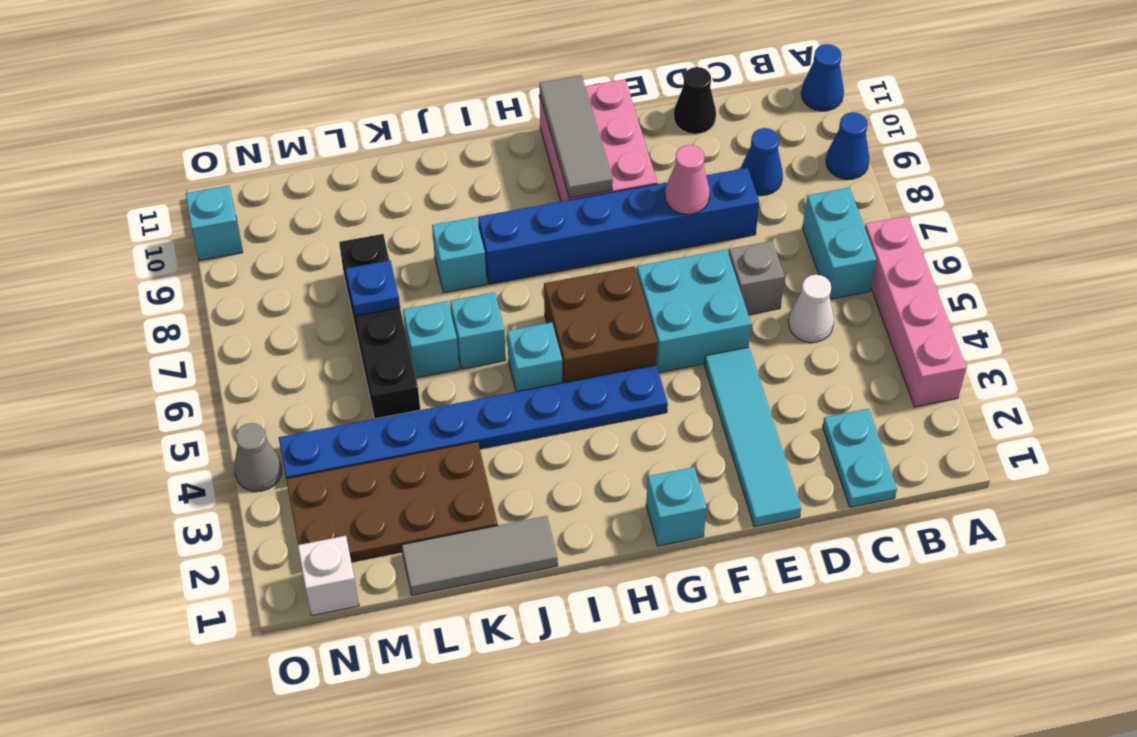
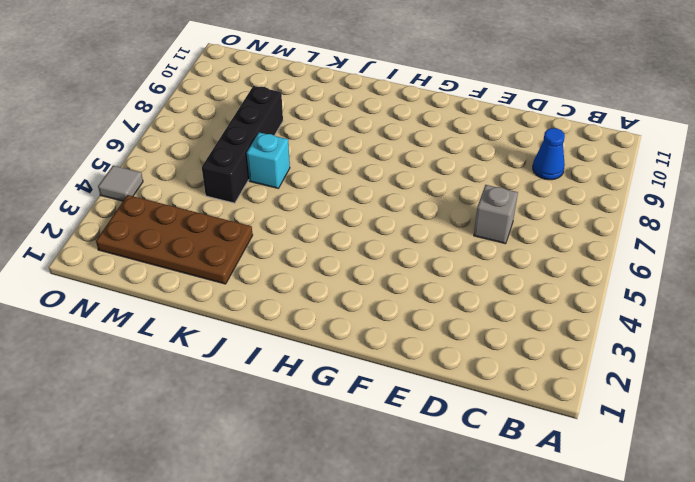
grey tile O4 level 1 -> grey cone O4 level 1
none -> pink brick A3:A6 level 1
none -> blue cone A9 level 1
none -> blue cone A11 level 1

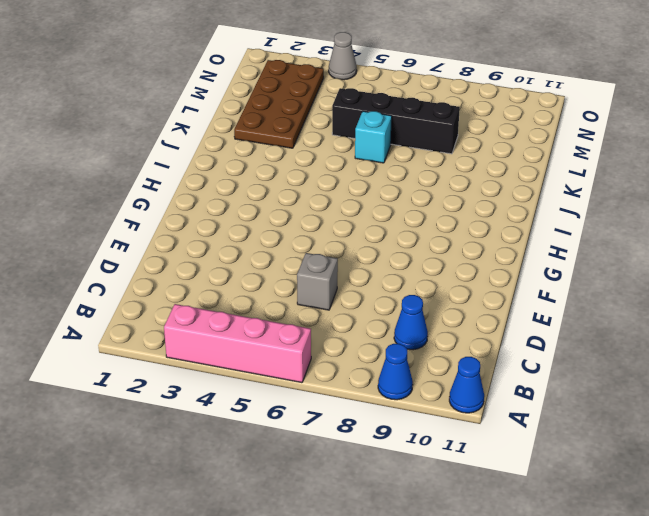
none -> cyan brick B6:B7 level 1
none -> cyan plate C1:C2 level 1
none -> white cone C5 level 1

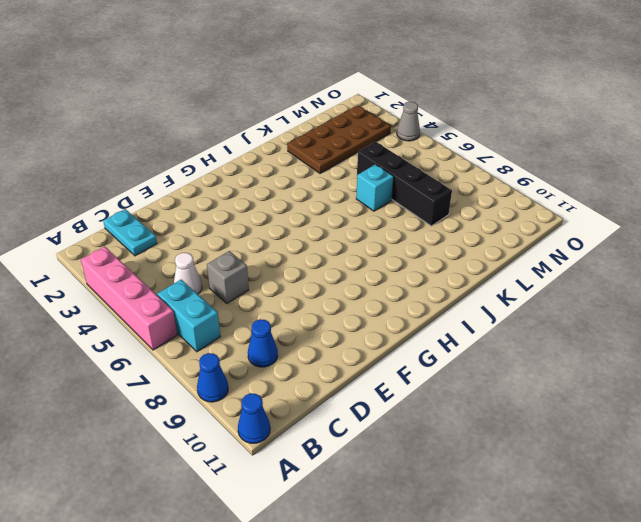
none -> blue brick D8:I8 level 1
none -> black cone D11 level 1
none -> cyan tile E1:E4 level 1

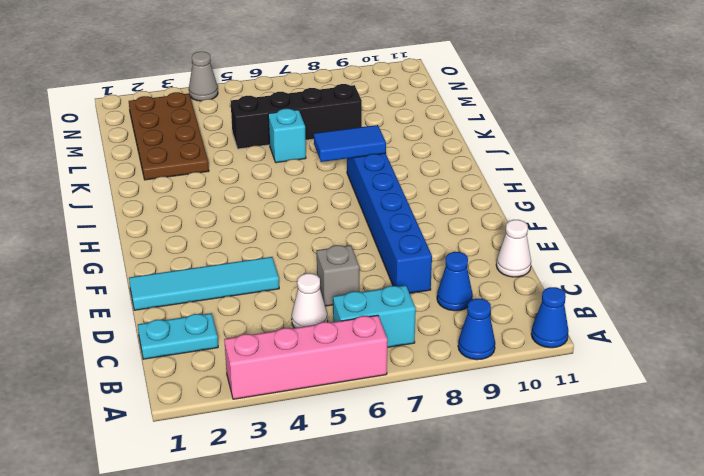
white cone D11 level 1 -> black cone D11 level 1
blue tile I7:I8 level 2 -> none
none -> cyan brick E5:F6 level 1
none -> pink brick F9:G11 level 1
none -> cyan brick G1 level 1

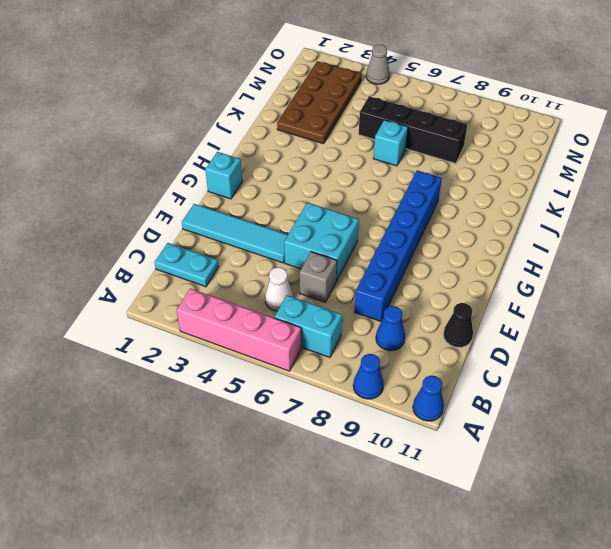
none -> pink brick F9:G11 level 1
none -> blue plate G4:N4 level 1
none -> brown brick G5:H6 level 1

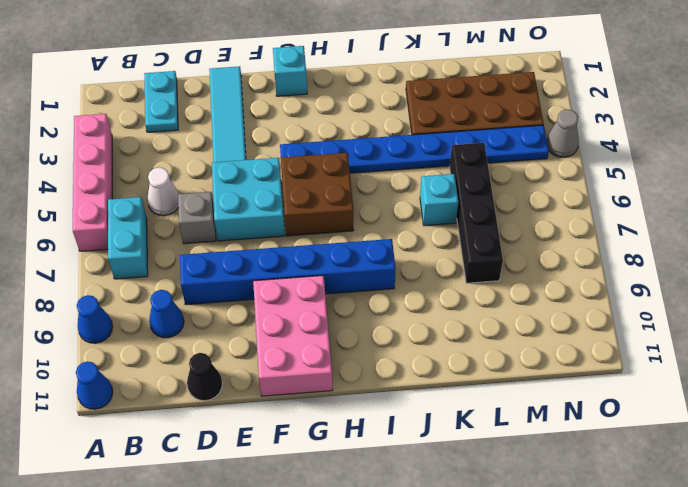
none -> cyan brick I5 level 1
none -> grey tile J1:L1 level 1
none -> cyan brick J6 level 1

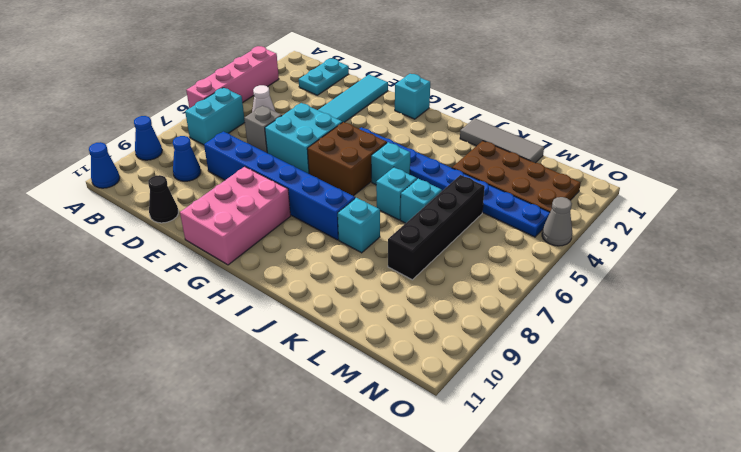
none -> white brick N1 level 1
none -> cyan brick O10 level 1
none -> pink cone E8 level 2

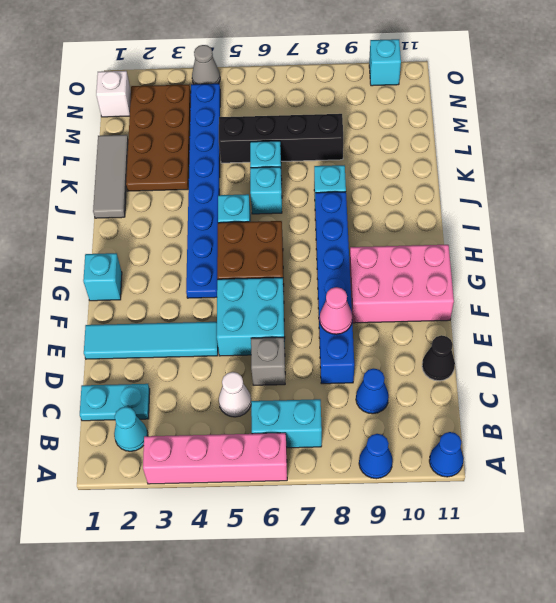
cyan cone B2 level 1 -> none
none -> grey tile G9:G11 level 2
none -> blue plate L7 level 2

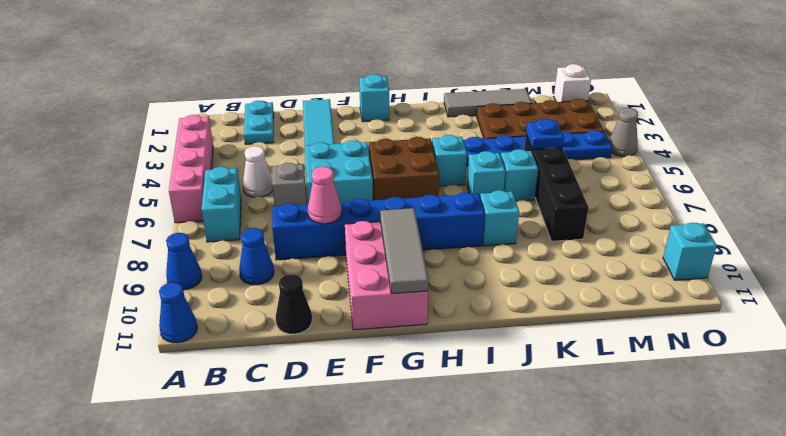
blue plate L5 level 2 -> blue plate L7 level 2

